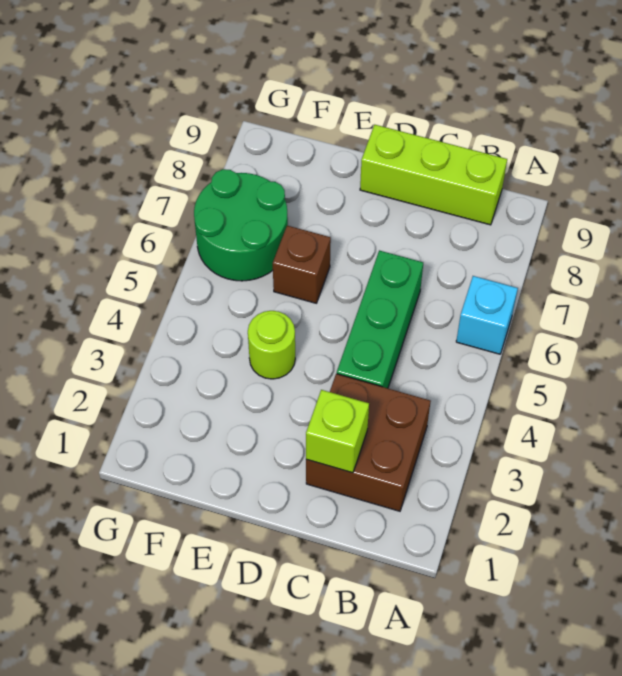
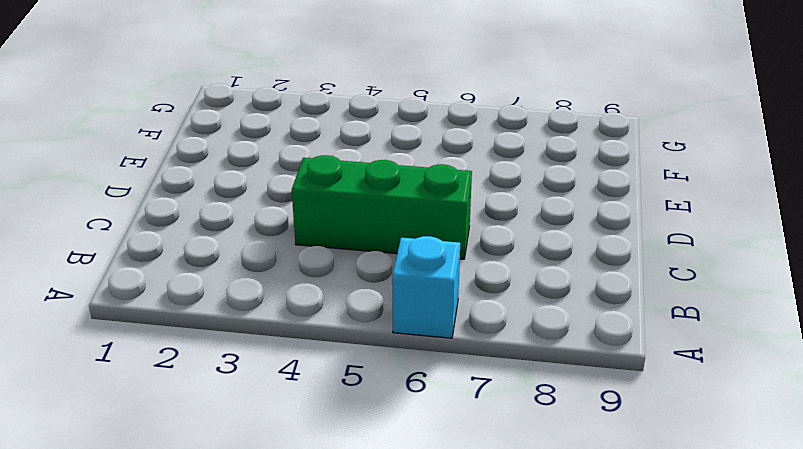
none -> brown brick B2:C3 level 1
none -> lime brick B9:D9 level 1

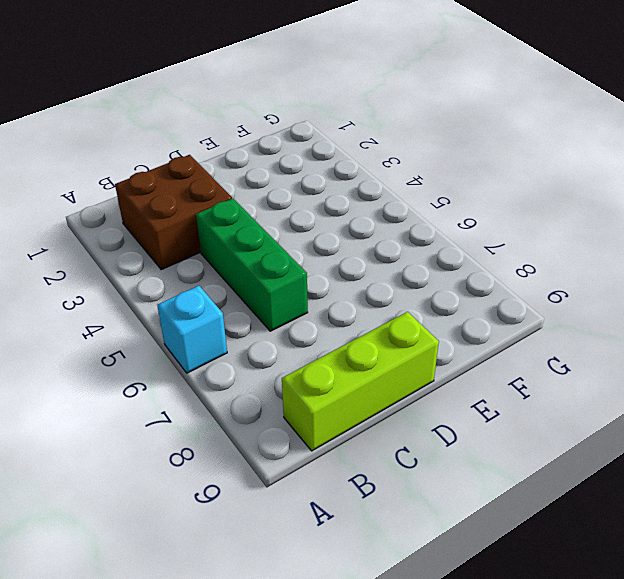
none -> lime round brick E4 level 1
none -> brown brick E6 level 1

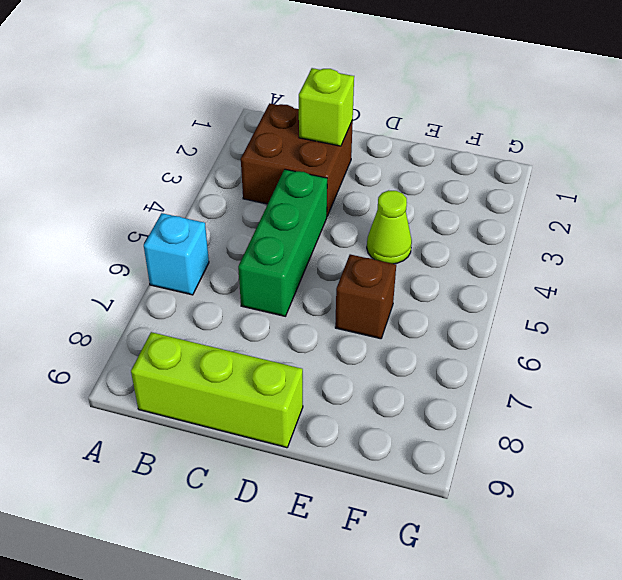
lime cone E4 level 1 -> lime round brick E4 level 1
none -> green round brick F6:G7 level 1

